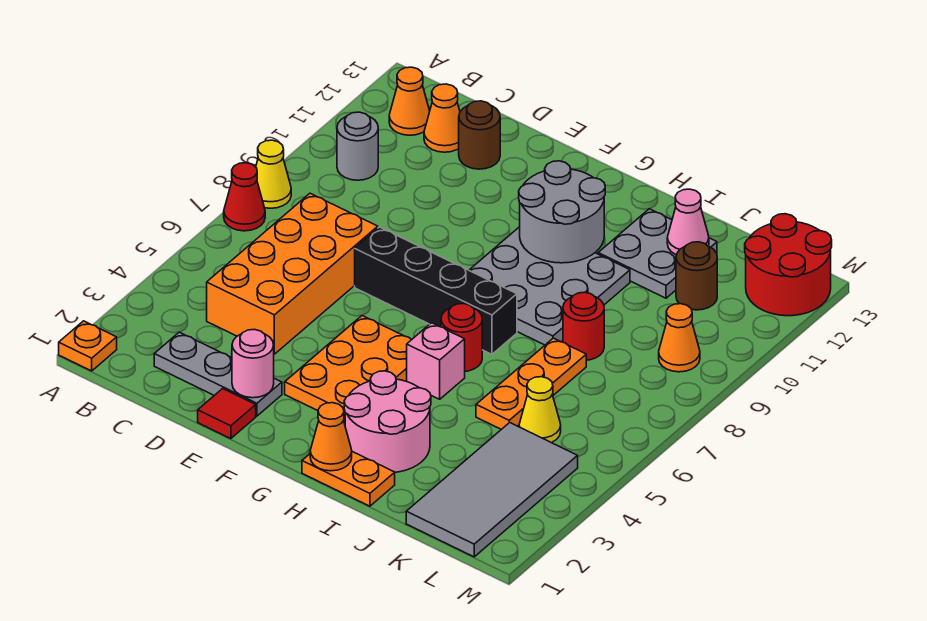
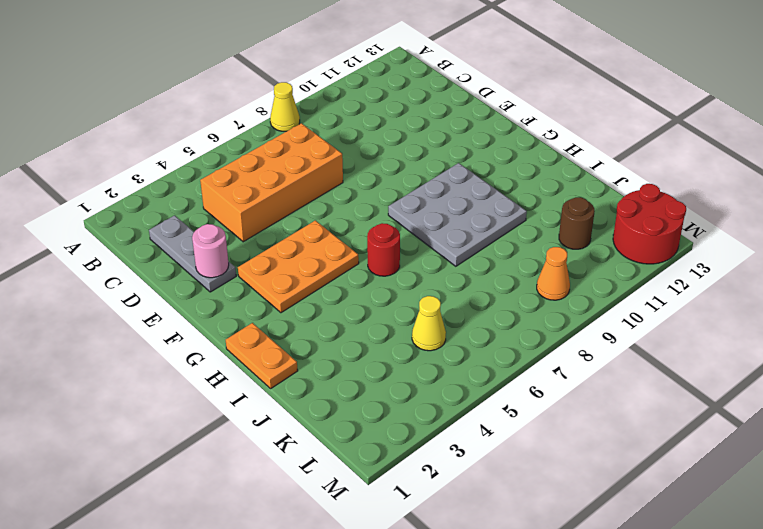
none -> orange plate A1 level 1
none -> red cone A7 level 1
none -> grey round brick B10 level 1

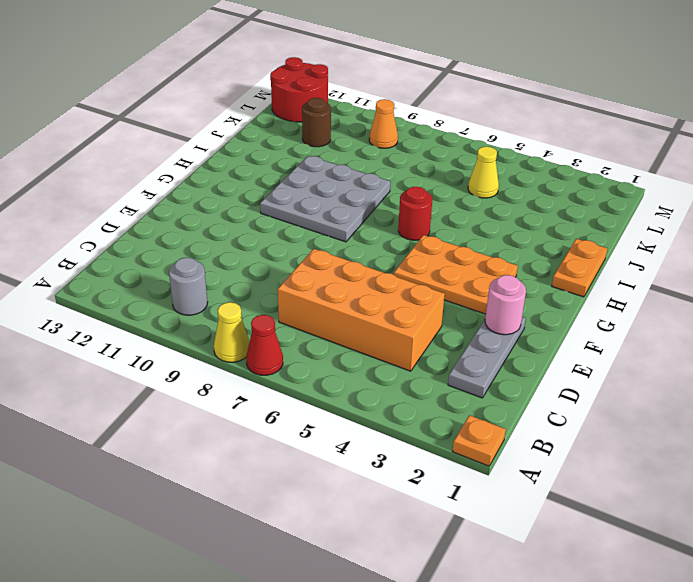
none -> orange cone B12 level 1
none -> orange cone C12 level 1
none -> brown round brick D12 level 1

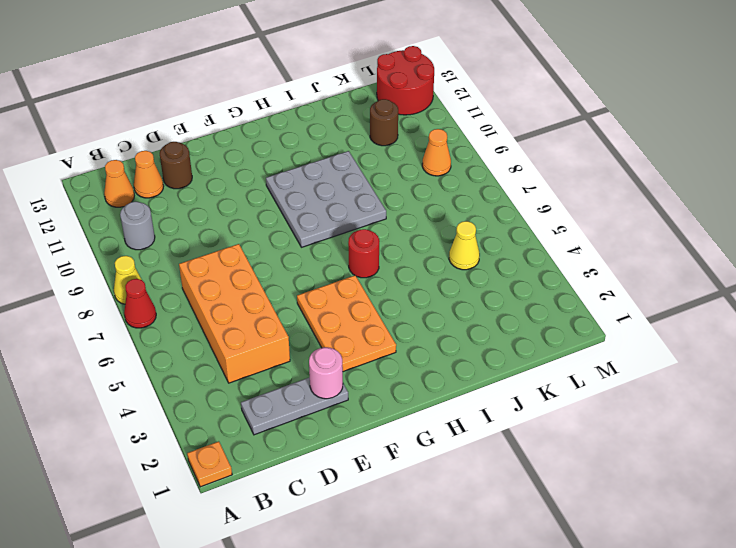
none -> red tile E1 level 1
none -> black brick E7:H7 level 1
none -> orange plate H1:I1 level 1

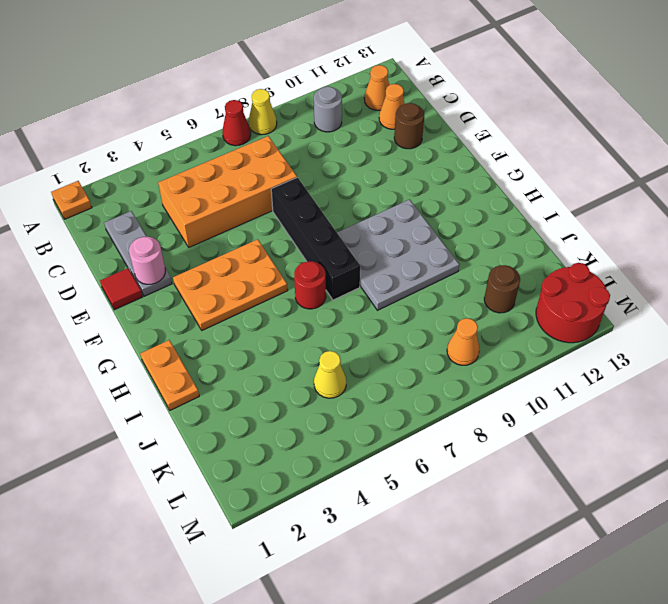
none -> pink round brick H2:I3 level 1
none -> pink brick H5 level 1
none -> grey plate I11:J12 level 1

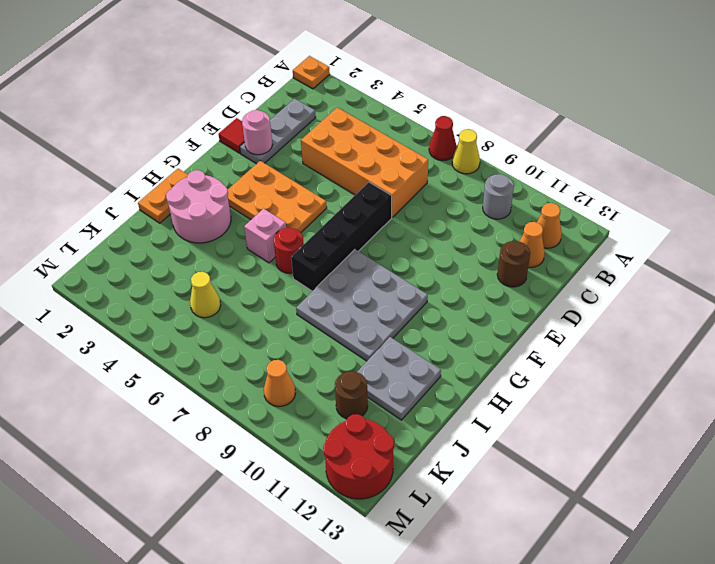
none -> orange plate J5:J7 level 1
none -> red round brick J8 level 1
none -> grey tile K1:L4 level 1

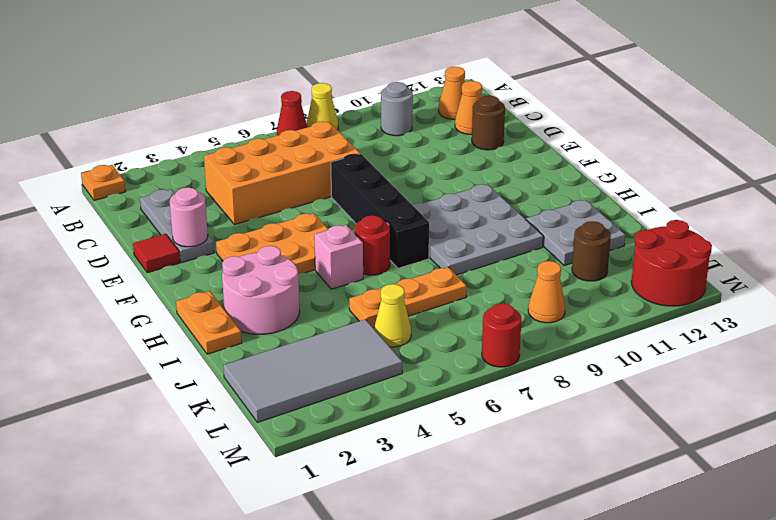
red round brick M7 level 1 -> red round brick J8 level 1
none -> grey round brick G10:H11 level 2
none -> orange cone H1 level 2
none -> pink cone J12 level 2

